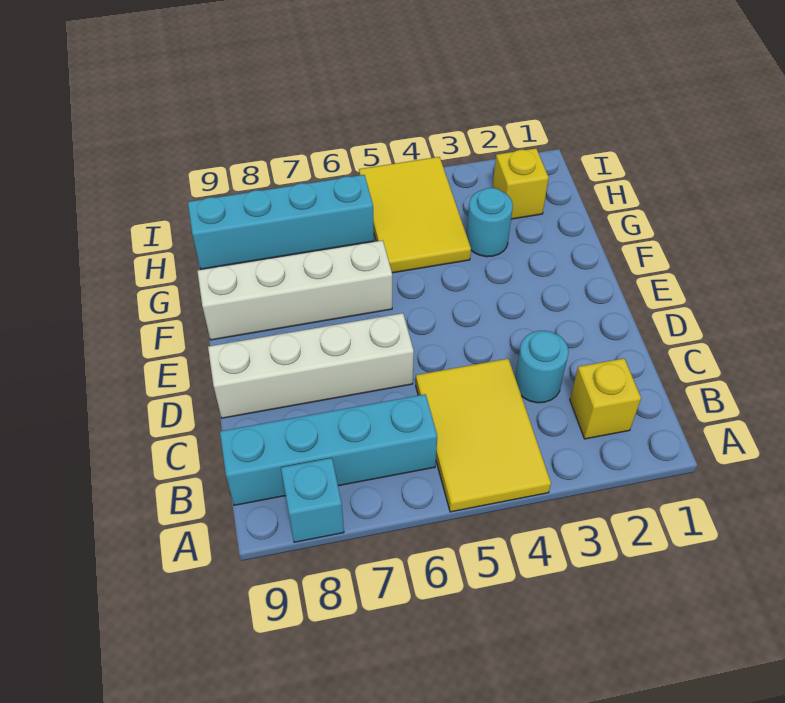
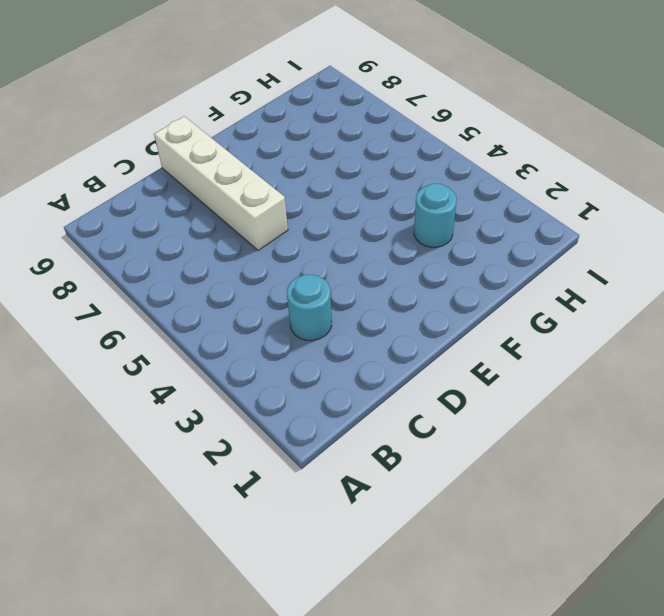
none -> yellow tile A4:C5 level 1
none -> cyan brick A8 level 1

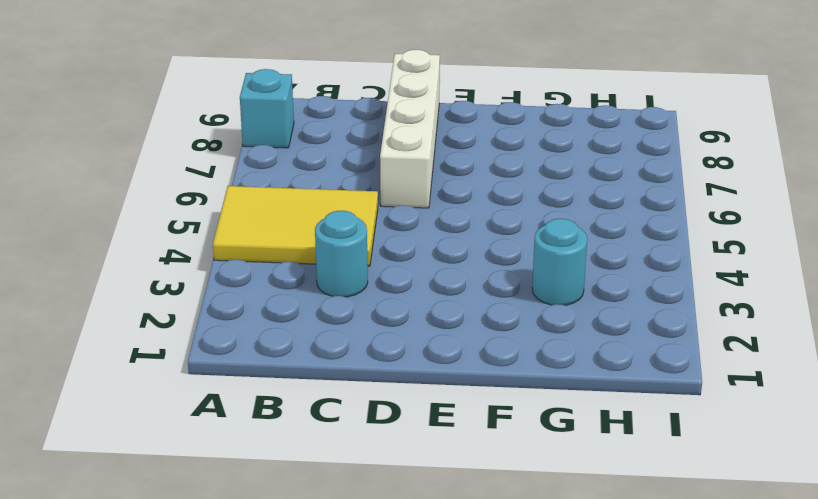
none -> yellow brick B2 level 1
none -> cyan brick B6:B9 level 1

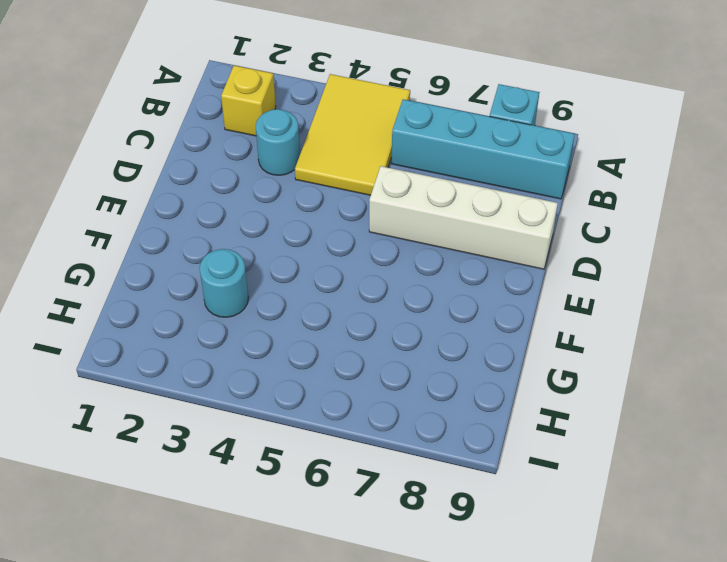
none -> white brick F6:F9 level 1
none -> yellow tile G4:I5 level 1

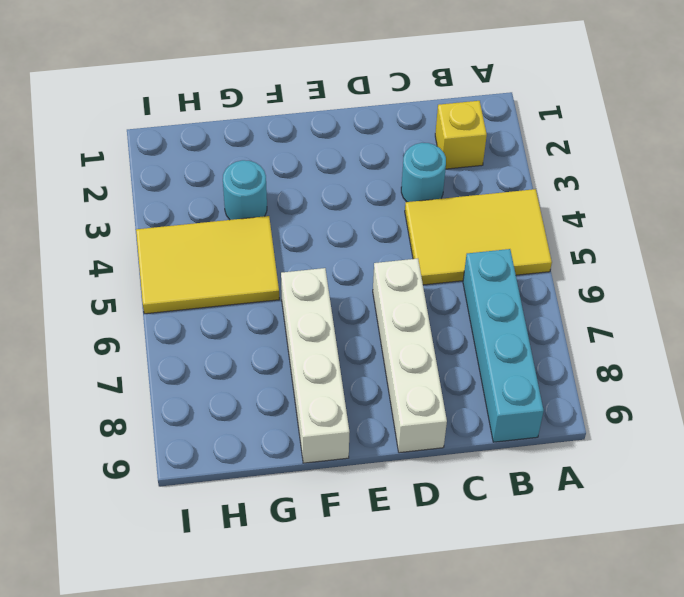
none -> cyan brick A8 level 1
none -> yellow brick H2 level 1

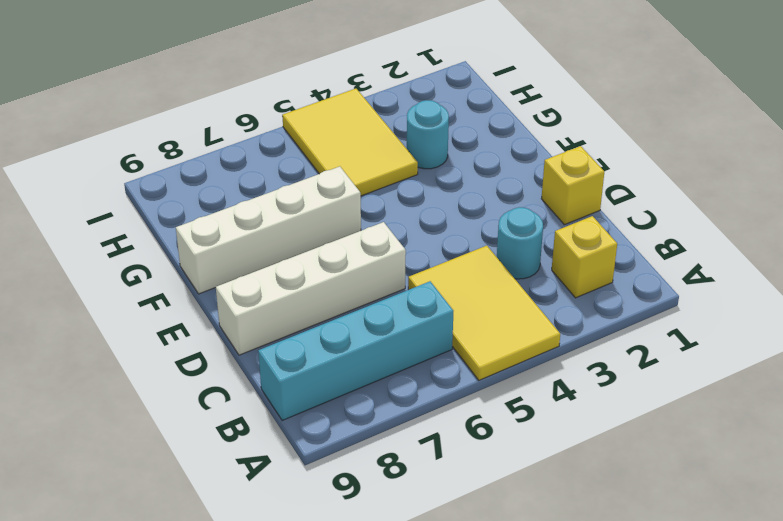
yellow brick D1 level 1 -> yellow brick H2 level 1
none -> cyan brick A8 level 1
none -> cyan brick H6:H9 level 1

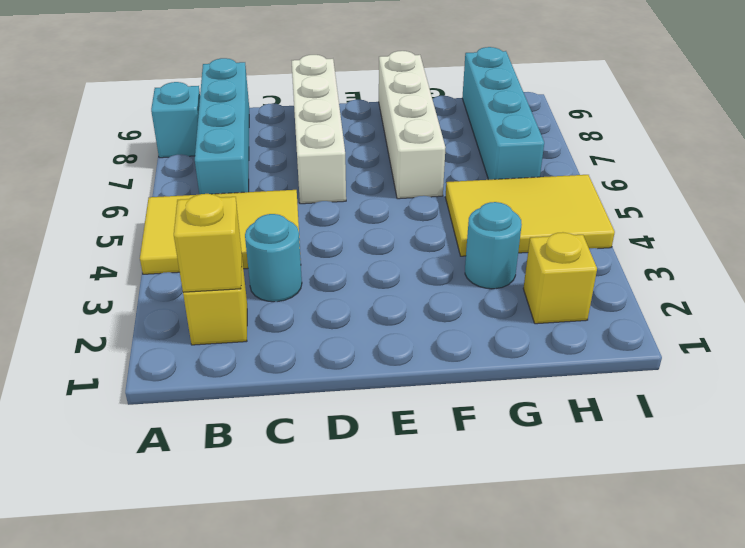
yellow brick B2 level 2 -> none

